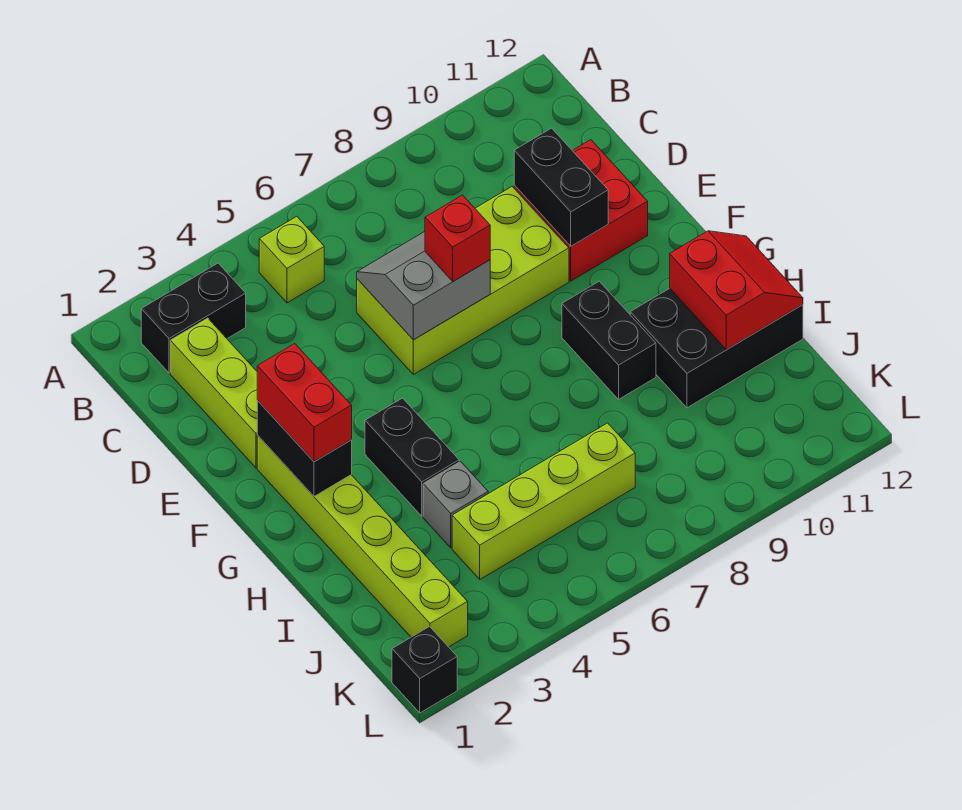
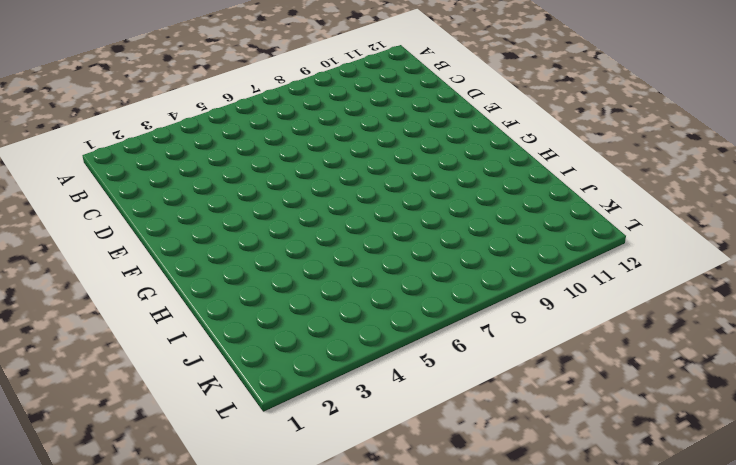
none -> black brick B2:B3 level 1
none -> lime brick B5 level 1
none -> lime brick C2:E2 level 1

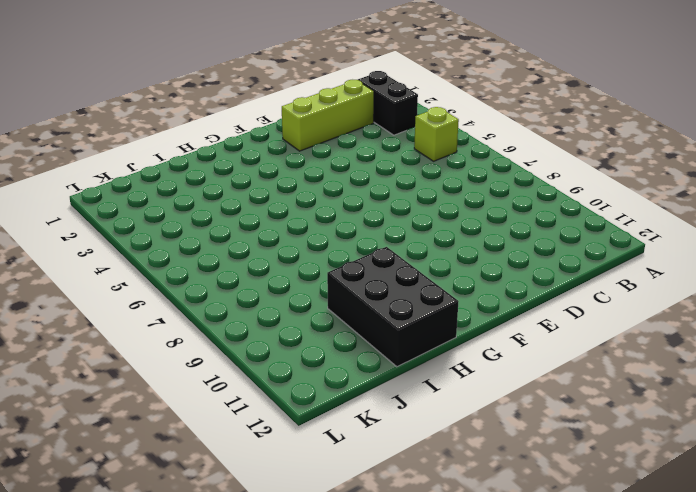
none -> lime brick D6:E9 level 1
none -> red brick D10:E11 level 1
none -> lime brick F2:K2 level 1

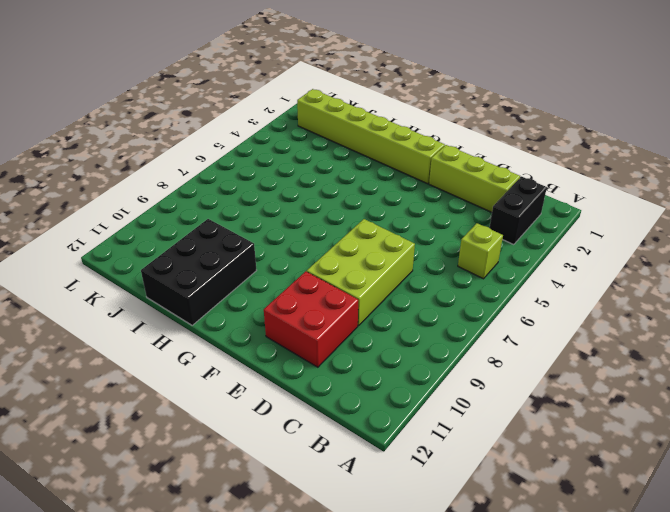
lime brick D7:E9 level 1 -> lime brick D6:E9 level 1
none -> black brick G4:H4 level 1
none -> black brick G9:H9 level 1
none -> grey brick I4 level 1

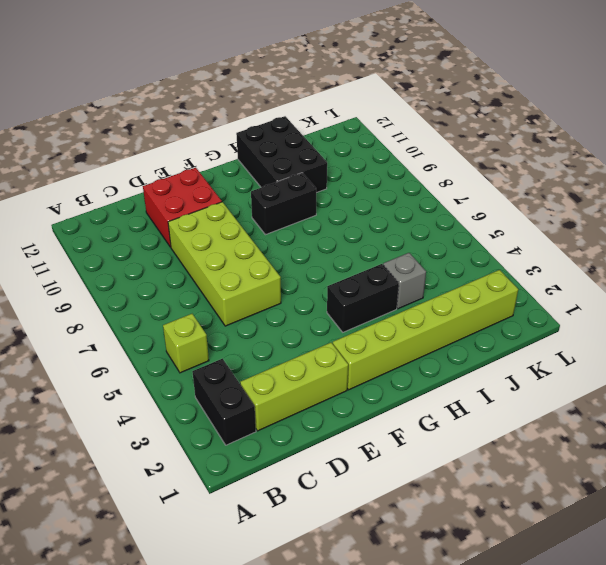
none -> lime brick J4:J7 level 1
none -> black brick L1 level 1
none -> grey slope D6:E7 level 2 top E

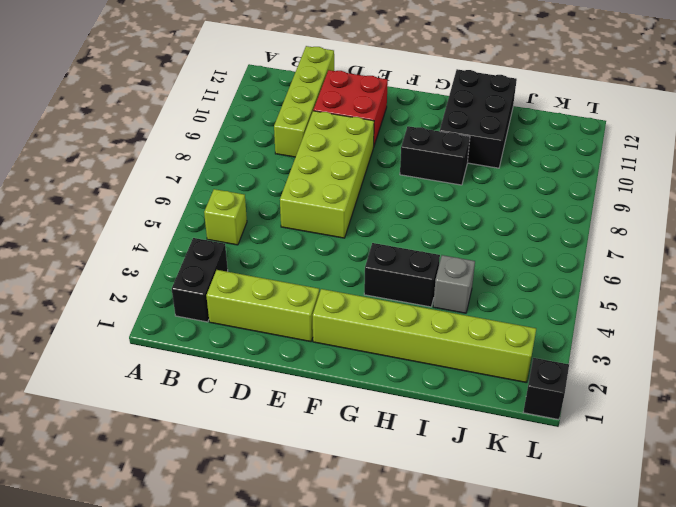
lime brick C9:C12 level 1 -> lime brick J4:J7 level 1
none -> grey slope D6:E7 level 2 top E
none -> black brick D10:E10 level 2
none -> black brick F2:G2 level 2

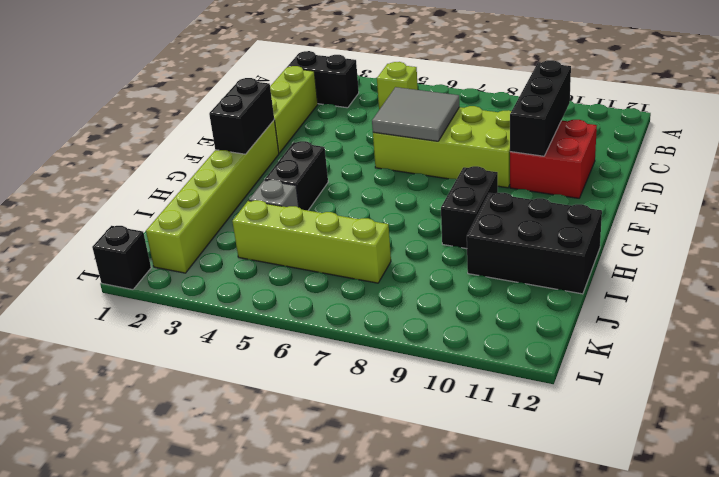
black brick C10:E10 level 2 -> black brick D10:E10 level 2
grey tile D6:E7 level 2 -> grey slope D6:E7 level 2 top E
none -> red slope H11:I12 level 2 top 11
none -> red brick E7 level 3
none -> red brick F2:G2 level 3

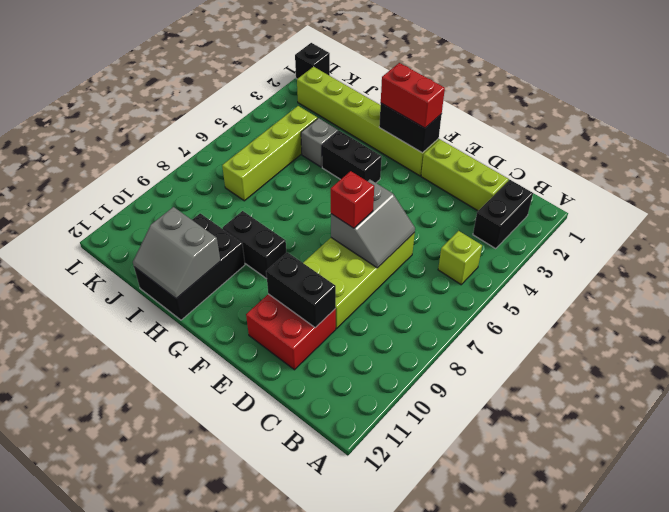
grey slope H11:I12 level 2 top 11 -> red slope H11:I12 level 2 top 11

